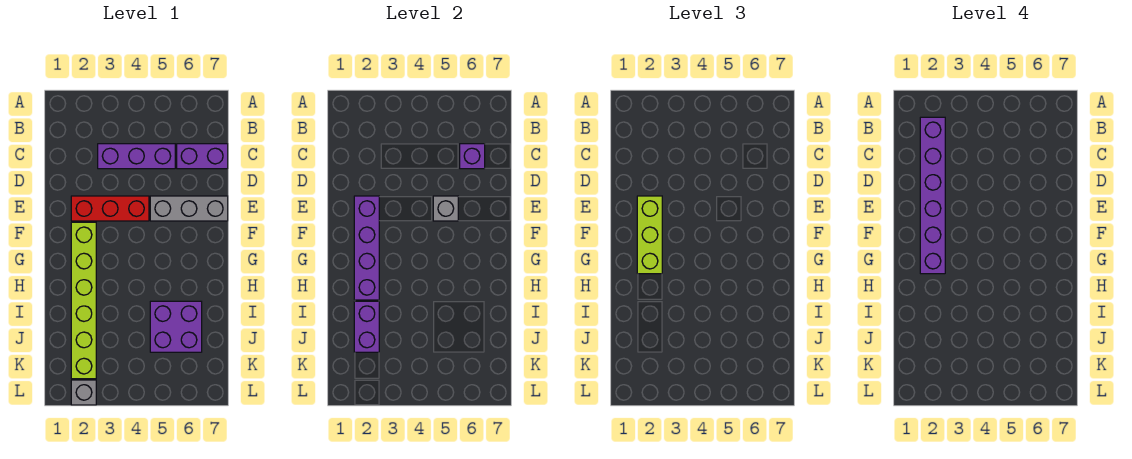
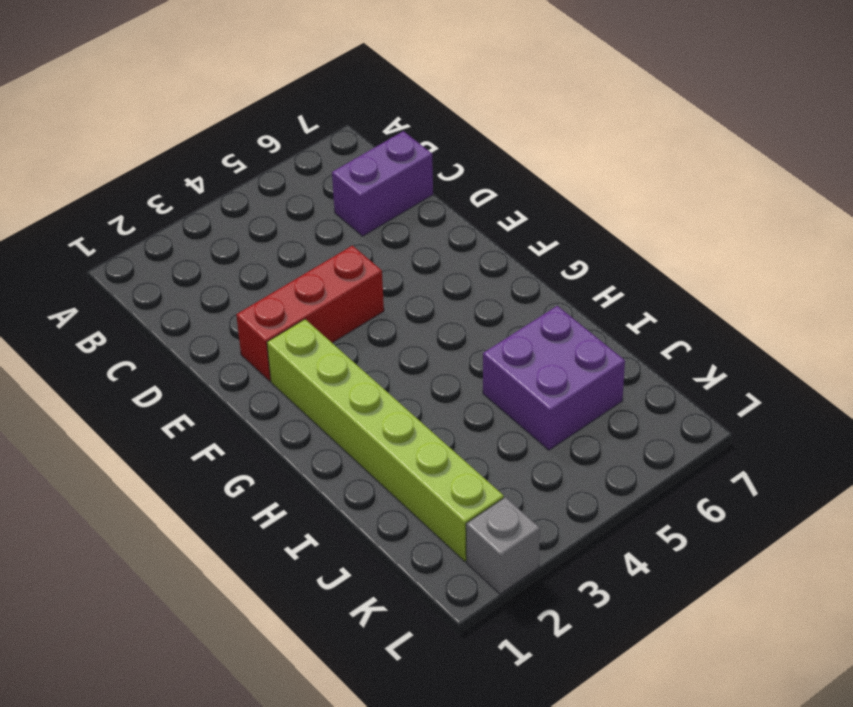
none -> purple brick C3:C5 level 1
none -> grey brick E5:E7 level 1
none -> purple brick C6 level 2

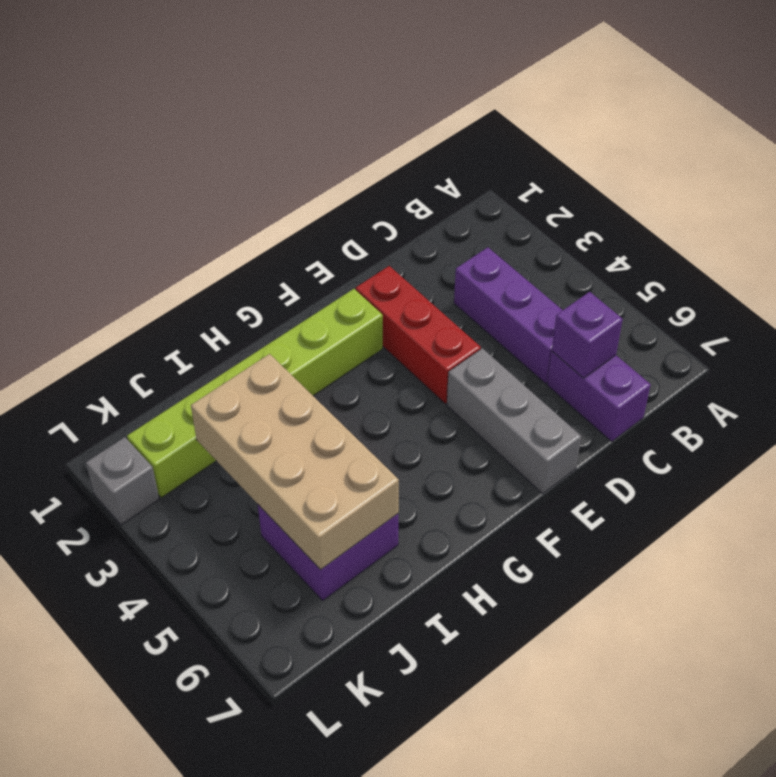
tan brick I3:J6 level 2 -> none
none -> purple brick E2:H2 level 2
none -> grey brick E5 level 2
none -> purple brick I2:J2 level 2

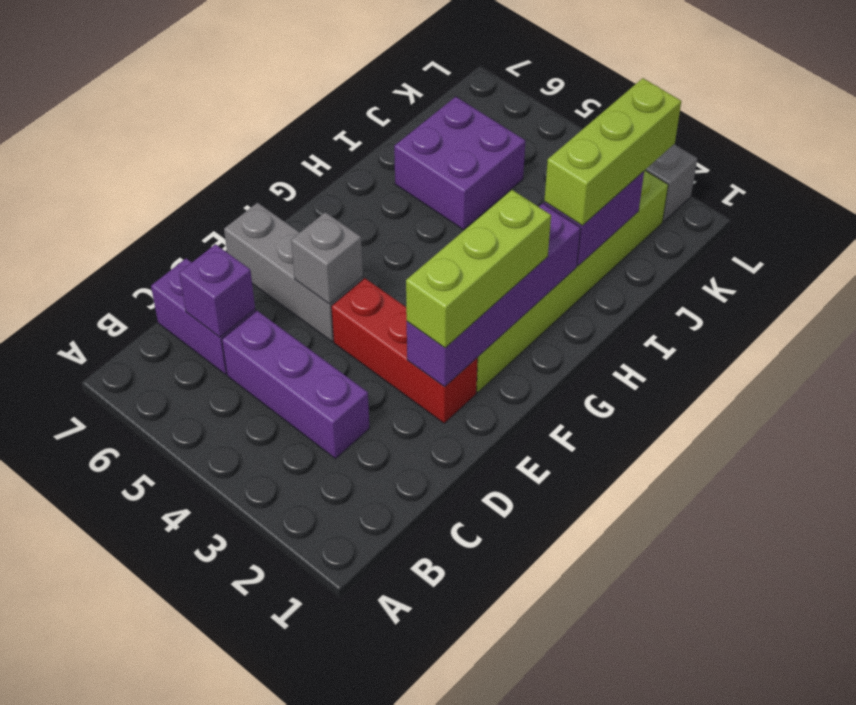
lime brick I2:K2 level 3 -> none
none -> purple brick B2:G2 level 4

